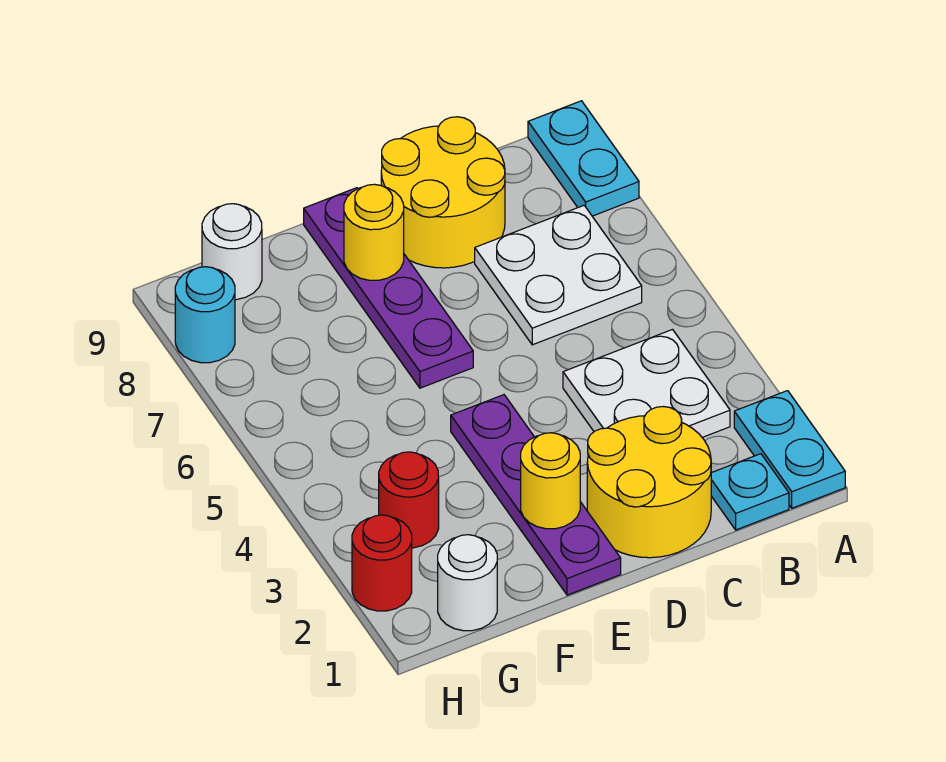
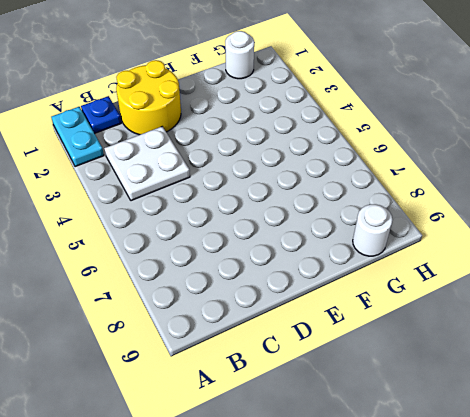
blue plate B1 level 1 -> cyan plate B1 level 1
none -> cyan plate A8:A9 level 1
none -> white plate B6:C7 level 1
none -> yellow round brick C8:D9 level 1

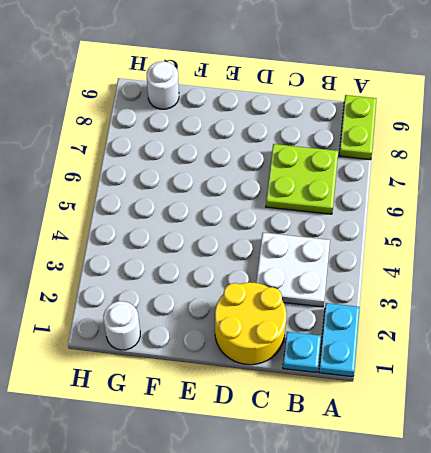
lime plate A8:A9 level 1 -> cyan plate A8:A9 level 1
lime plate B6:C7 level 1 -> white plate B6:C7 level 1
none -> yellow round brick C8:D9 level 1
none -> purple plate E1:E4 level 1
none -> purple plate E6:E9 level 1

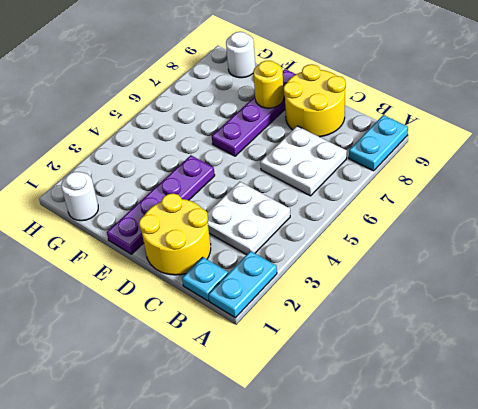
none -> red round brick G3 level 1
none -> red round brick H2 level 1
none -> cyan round brick H8 level 1

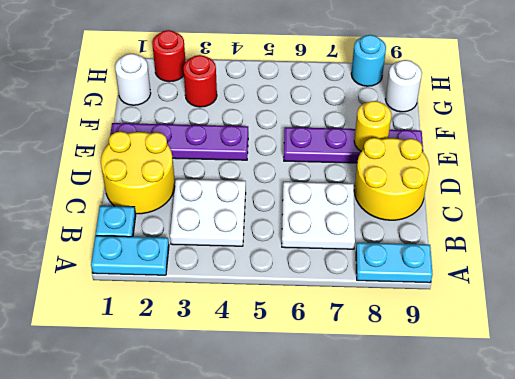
none -> yellow round brick E2 level 2

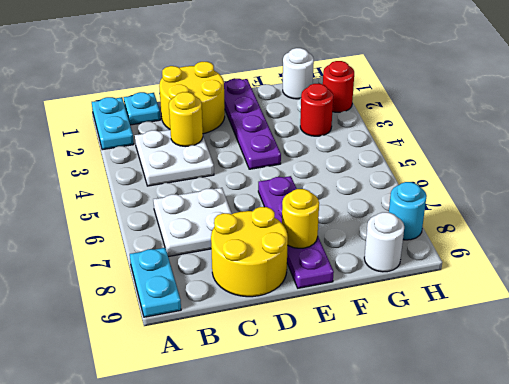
yellow round brick C3 level 2 -> yellow round brick E2 level 2

